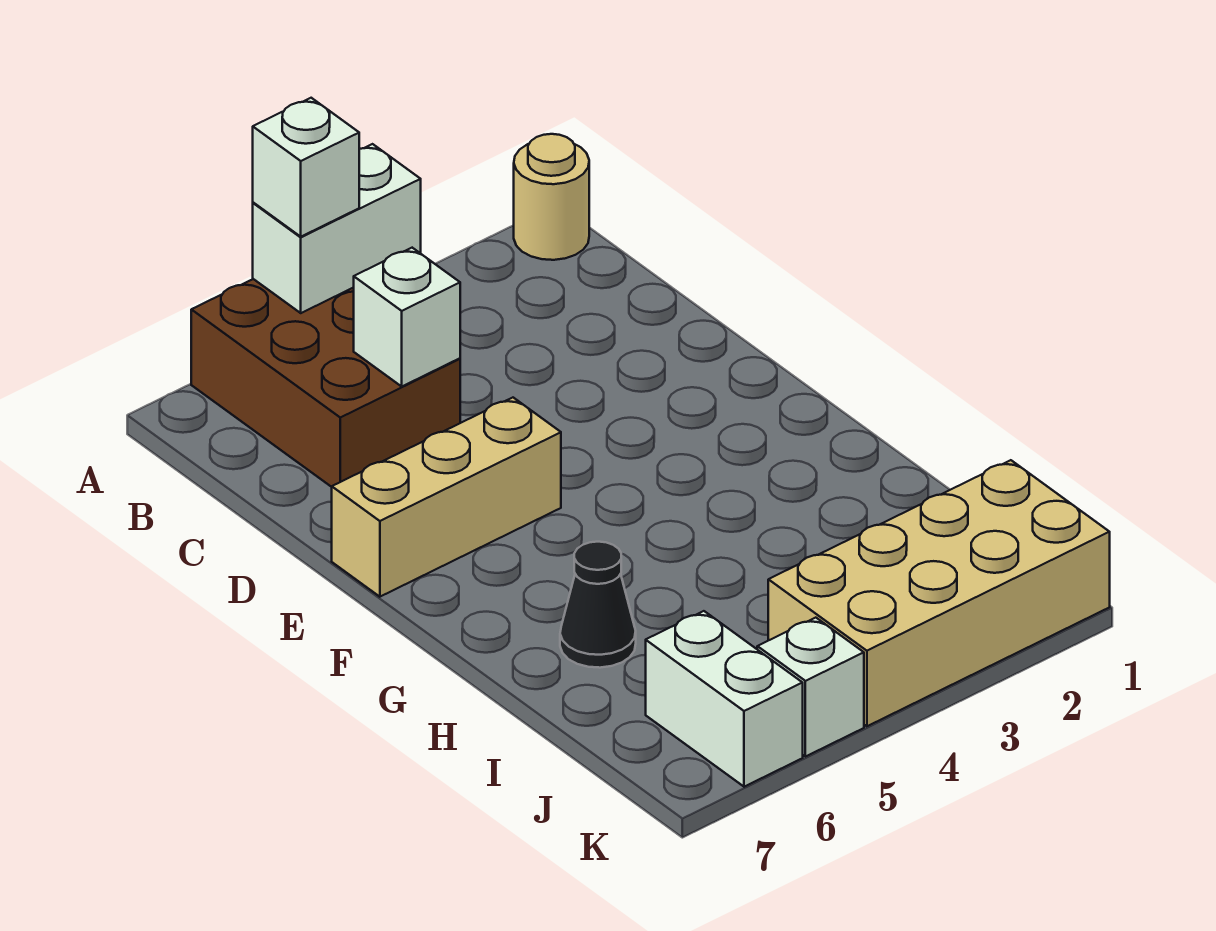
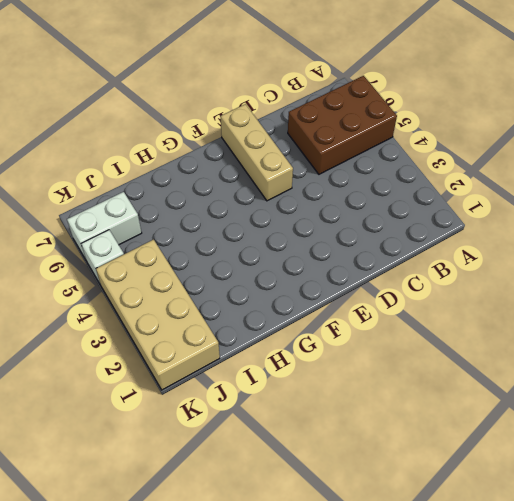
none -> tan round brick A1 level 1
none -> black cone H6 level 1

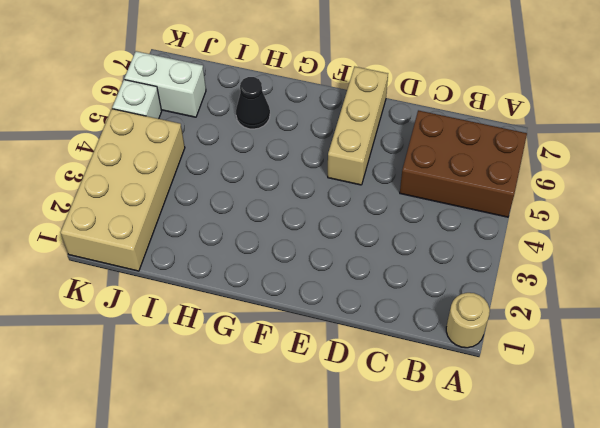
none -> white brick A4:A5 level 2
none -> white brick C5 level 2

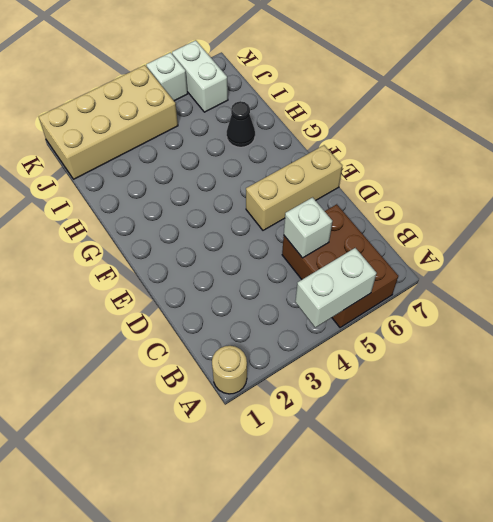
none -> white brick A5 level 3

